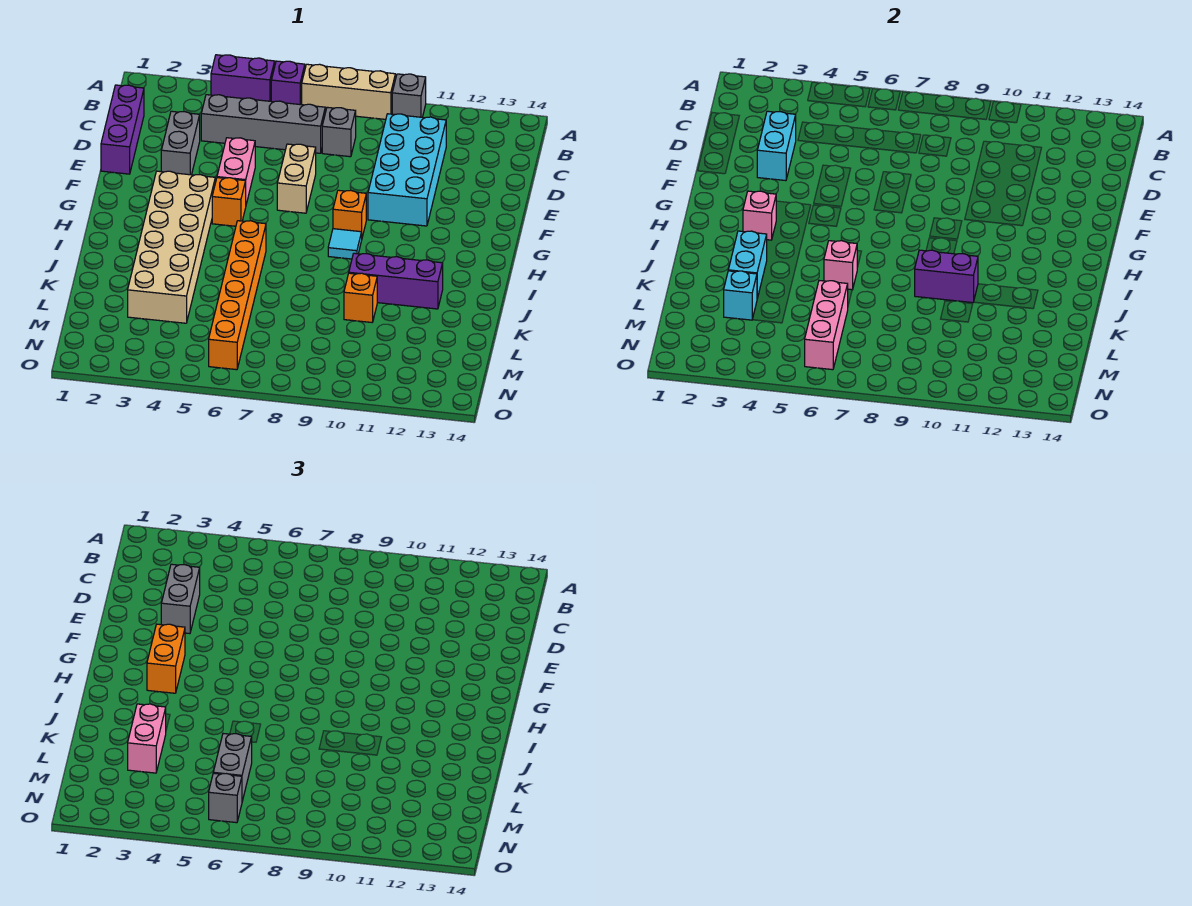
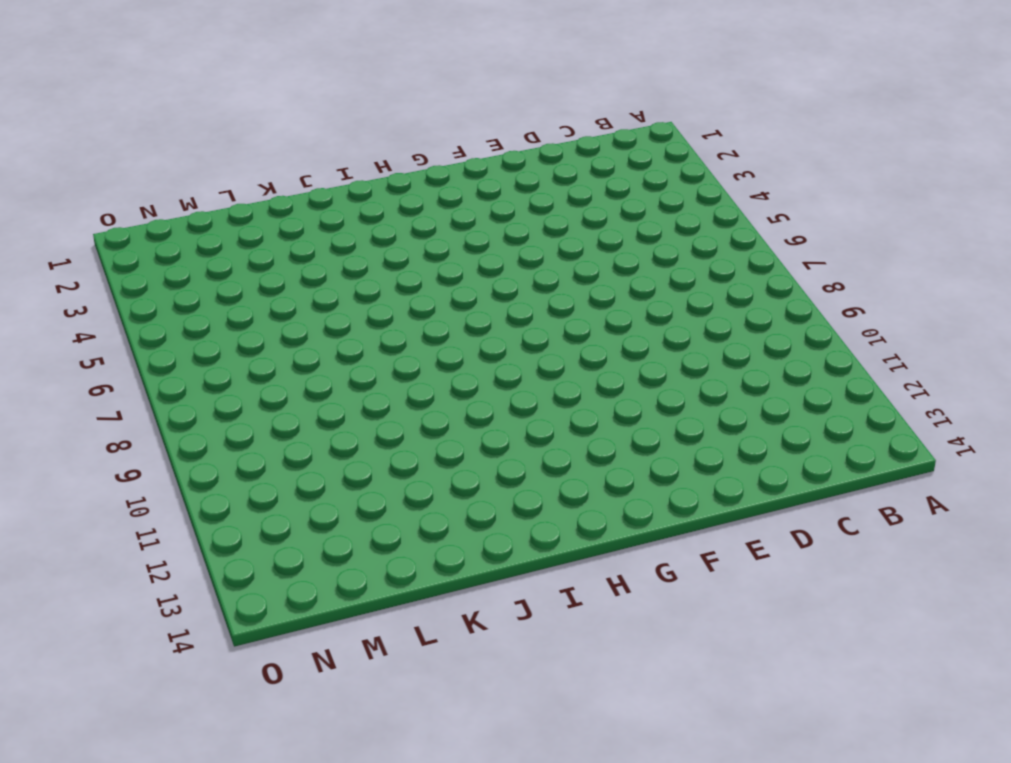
none -> purple brick A4:A5 level 1
none -> purple brick A6 level 1
none -> tan brick A7:A9 level 1
none -> grey brick A10 level 1

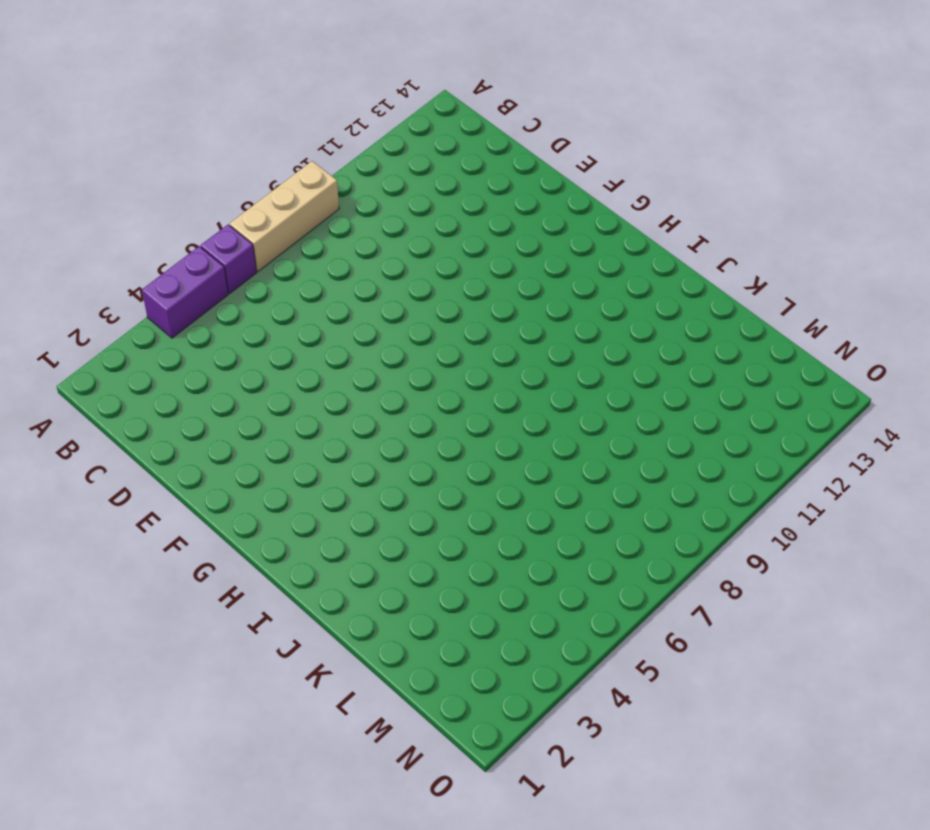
none -> grey brick A10 level 1
none -> purple brick C1:E1 level 1
none -> grey brick C4:C7 level 1
none -> grey brick C8 level 1

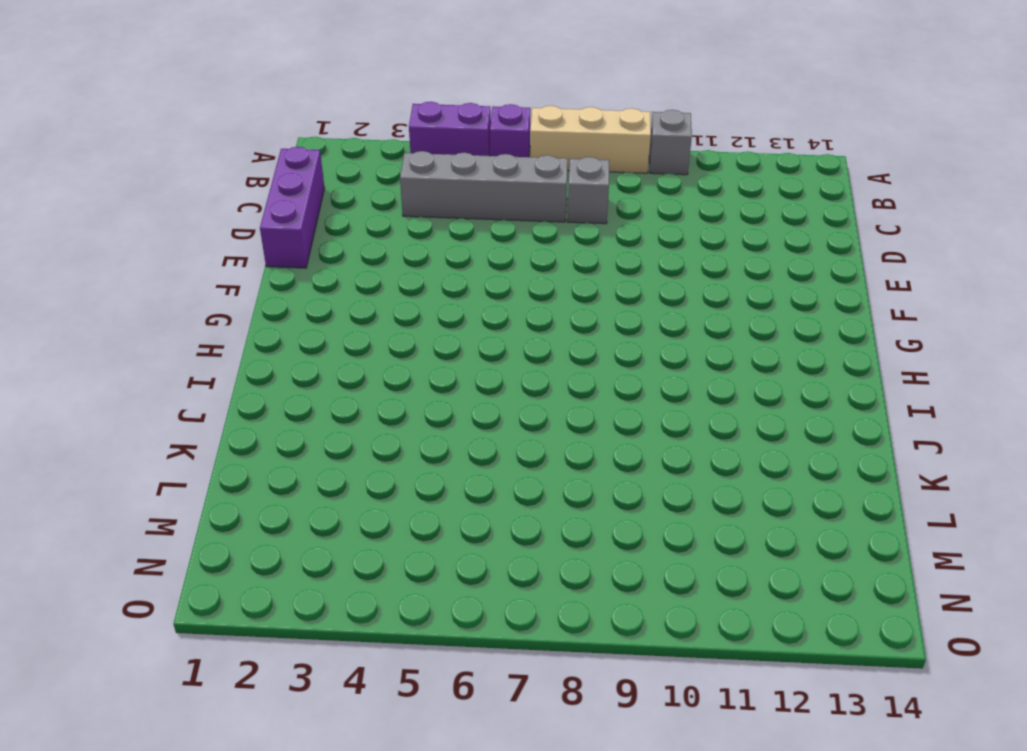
none -> cyan brick C10:F11 level 1
none -> grey brick D3:E3 level 1
none -> pink brick E5:F5 level 1
none -> tan brick E7:F7 level 1

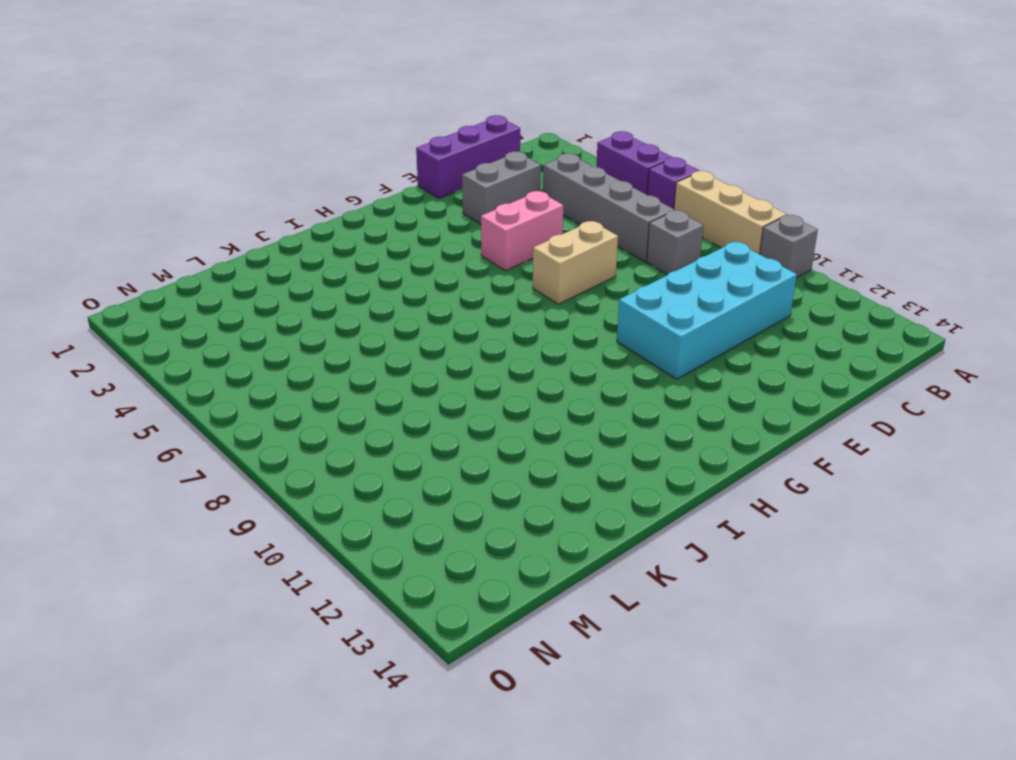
none -> tan brick G3:L4 level 1
none -> orange brick G5 level 1
none -> orange brick G9 level 1
none -> cyan tile H9 level 1

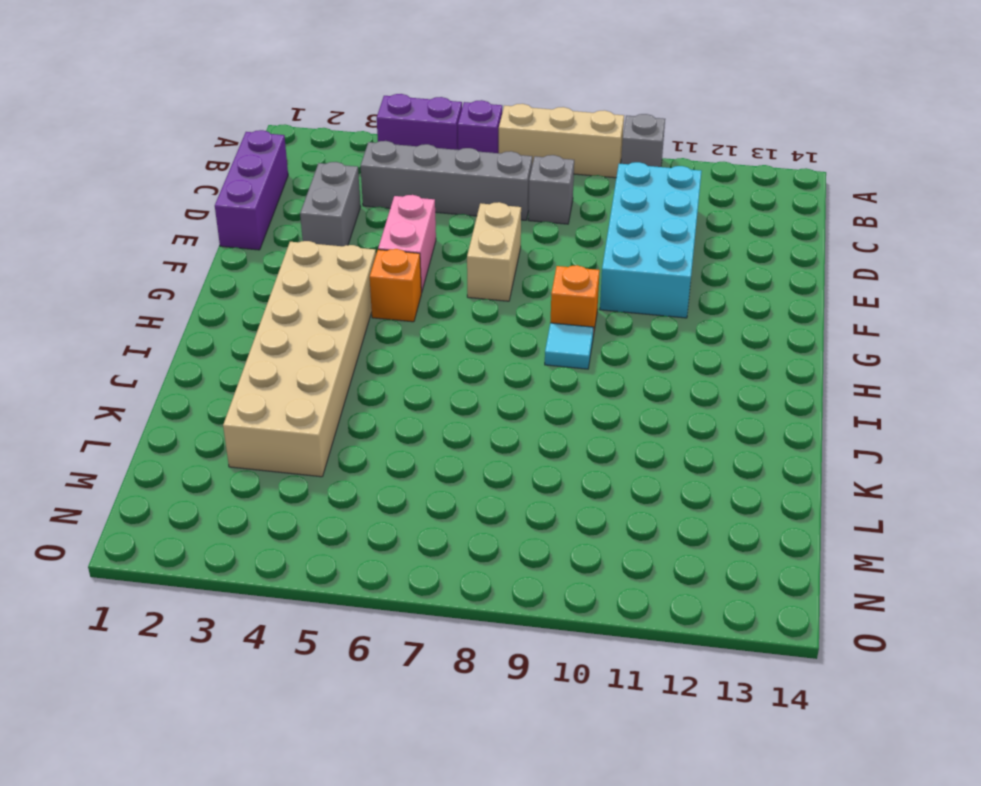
none -> orange brick I6:N6 level 1
none -> purple brick J10:J12 level 1
none -> orange brick K10 level 1
none -> cyan brick D3:E3 level 2

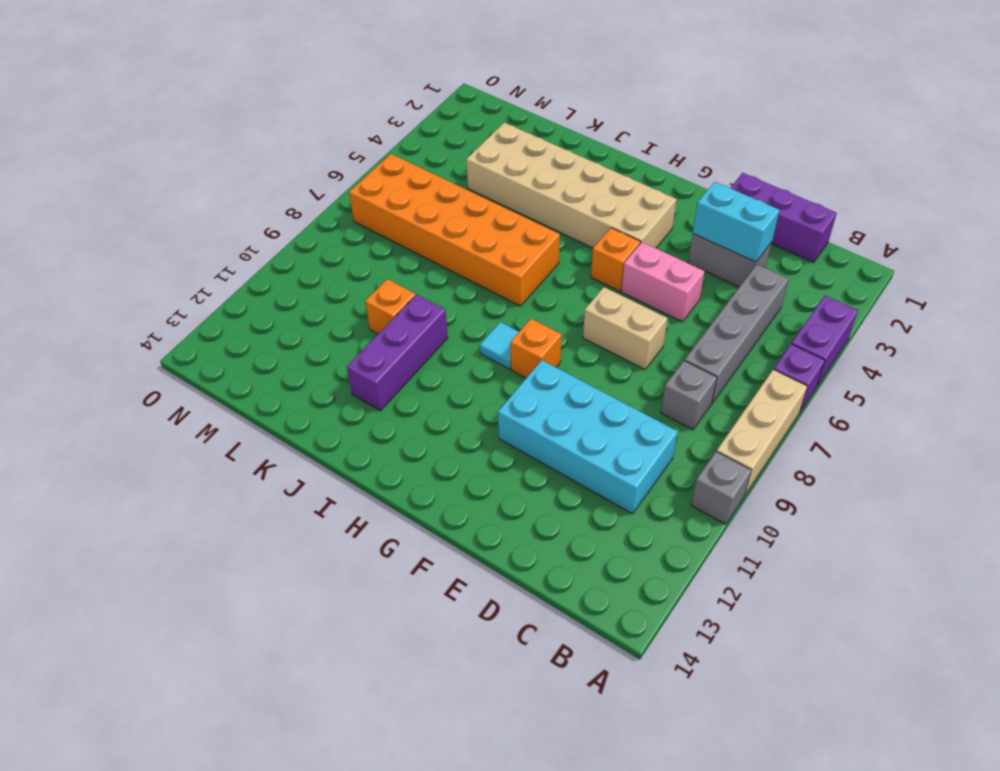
orange brick I6:N7 level 1 -> orange brick I6:N6 level 1
none -> pink brick H3 level 2
none -> cyan brick J3:K3 level 2
none -> pink brick J6 level 2
none -> purple brick J9:J10 level 2

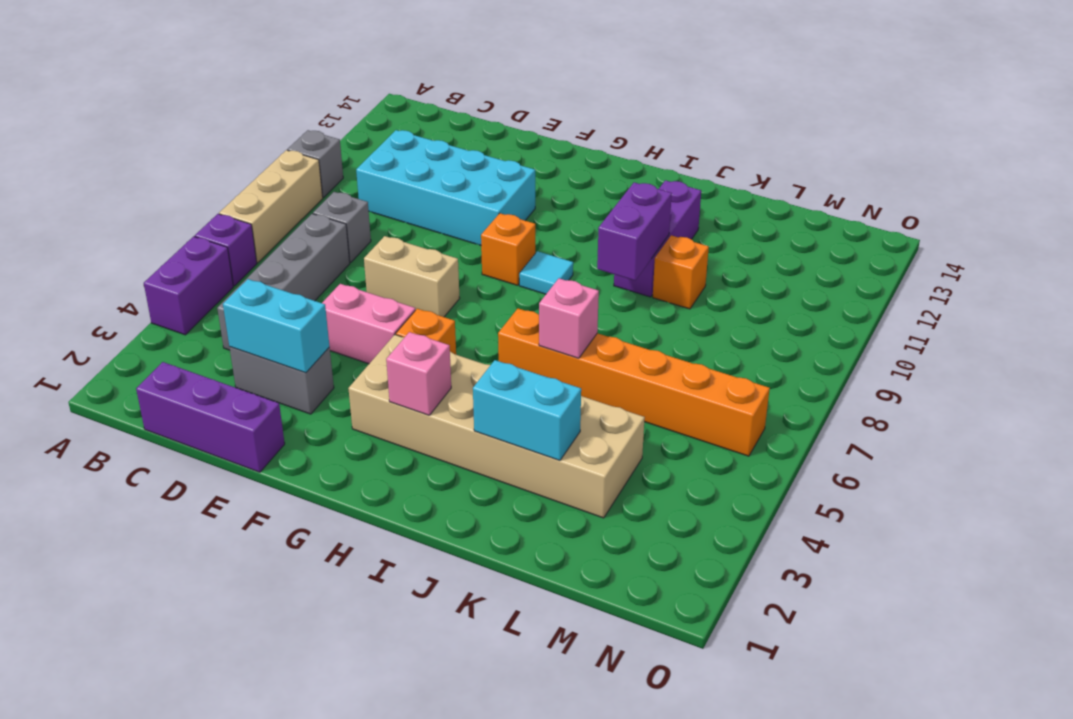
none -> cyan brick L3 level 2
none -> pink brick L6:N6 level 2
none -> grey brick D3:E3 level 3
none -> orange brick G3:H3 level 3

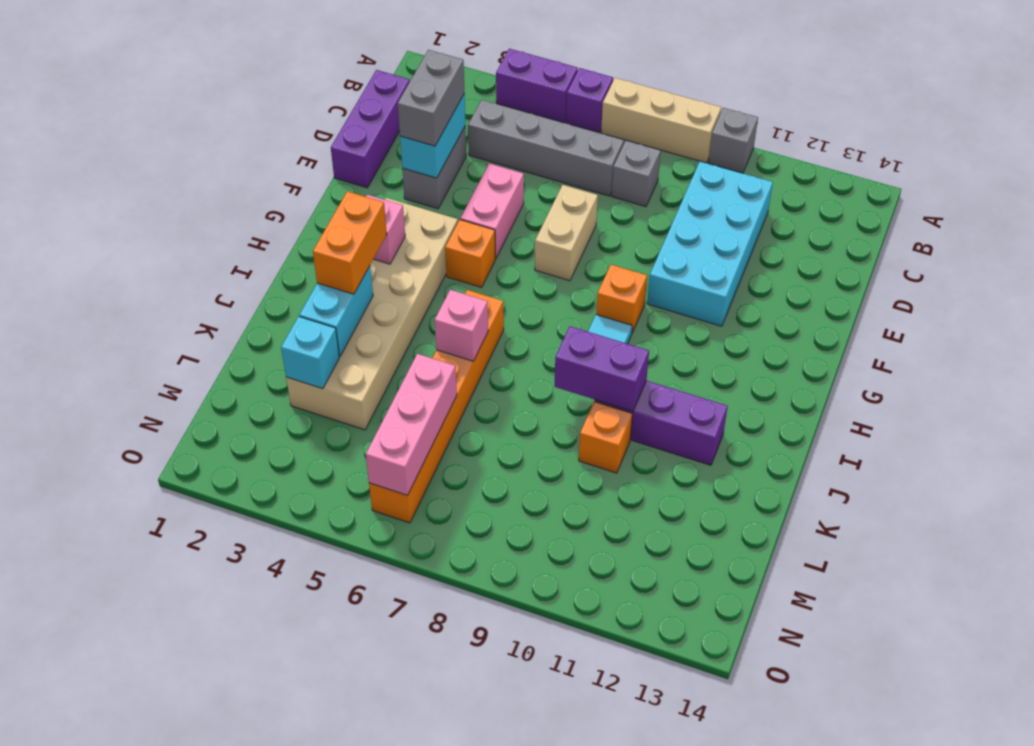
orange brick I3:J3 level 3 -> orange brick G3:H3 level 3
none -> pink brick K3:L3 level 3
none -> grey brick L6:M6 level 3
none -> grey brick N6 level 3

